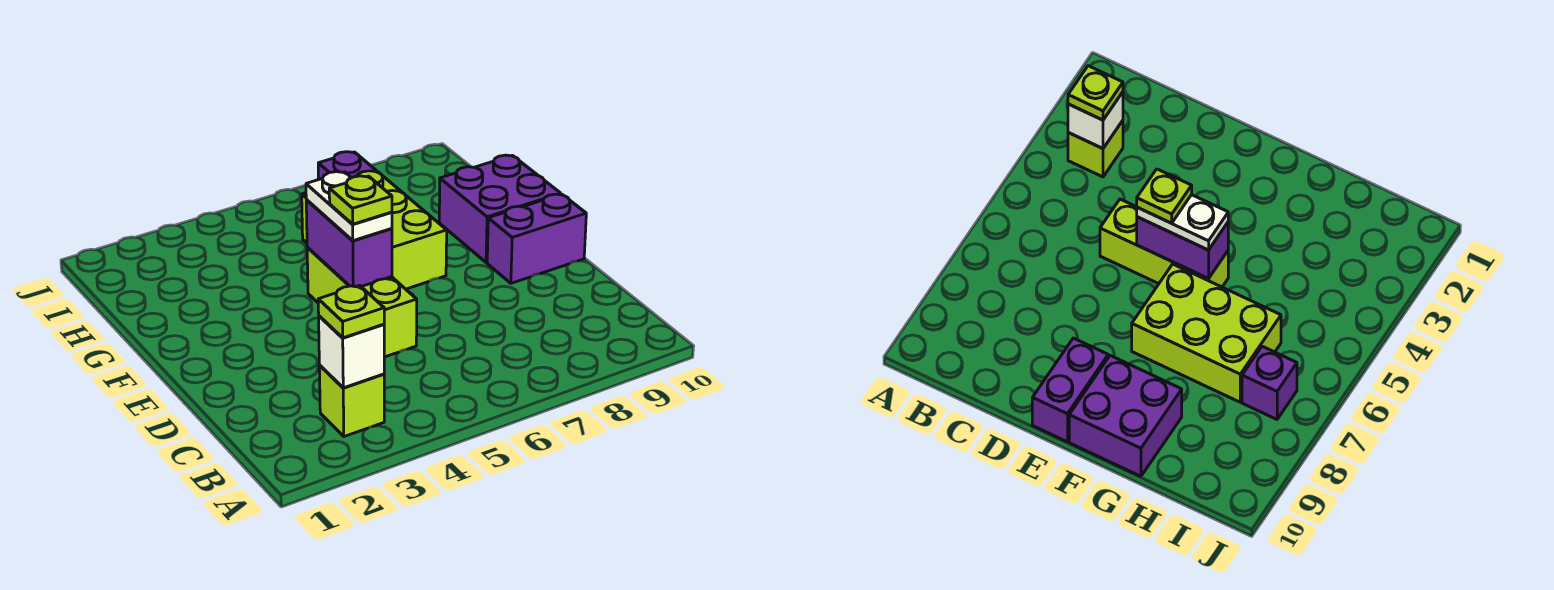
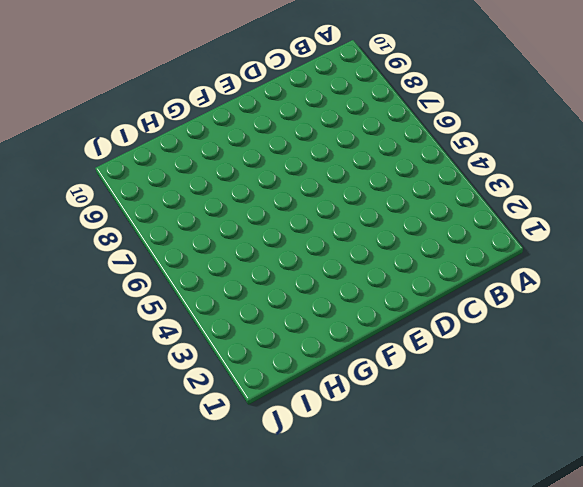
none -> lime brick B3 level 1
none -> lime brick D5:F5 level 1

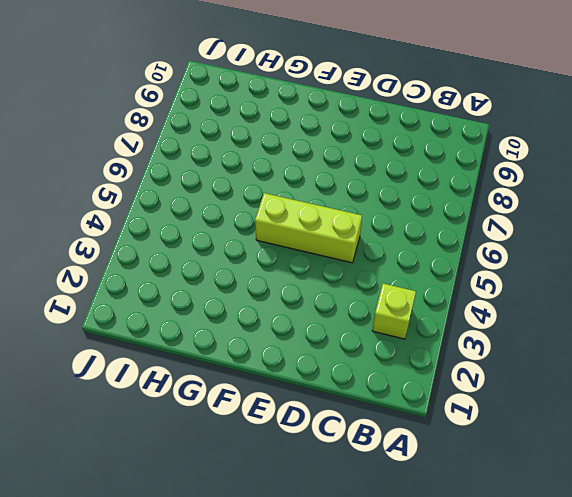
none -> purple brick E9:E10 level 1
none -> lime brick F6:H7 level 1

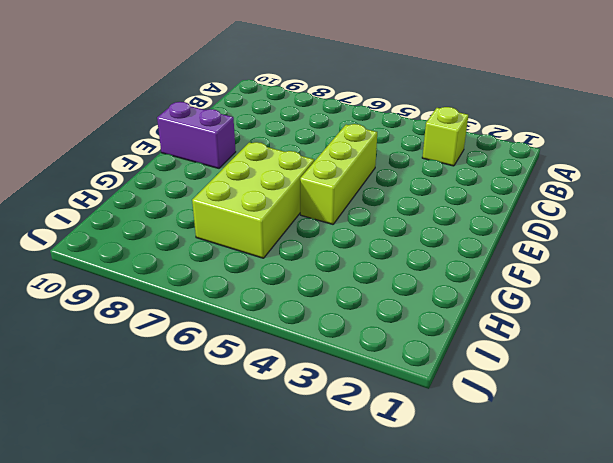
none -> purple brick F9:G10 level 1
none -> purple brick I7 level 1

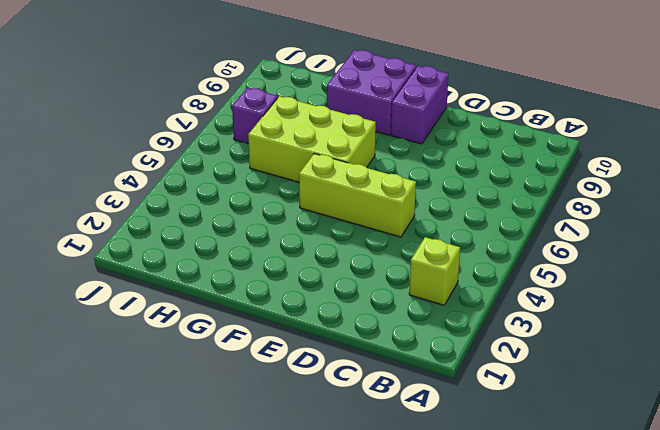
none -> white brick B3 level 2
none -> purple brick E5:F5 level 2

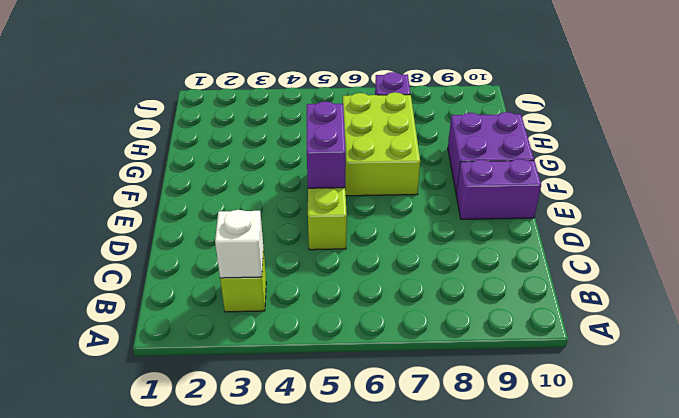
none -> lime plate B3 level 3
none -> white plate E5:F5 level 3

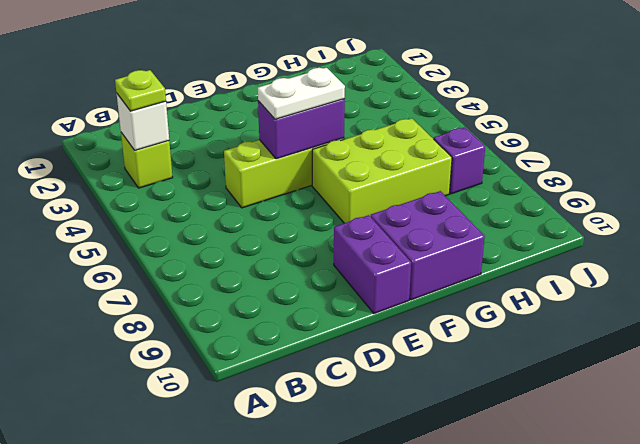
none -> lime plate E5 level 4

